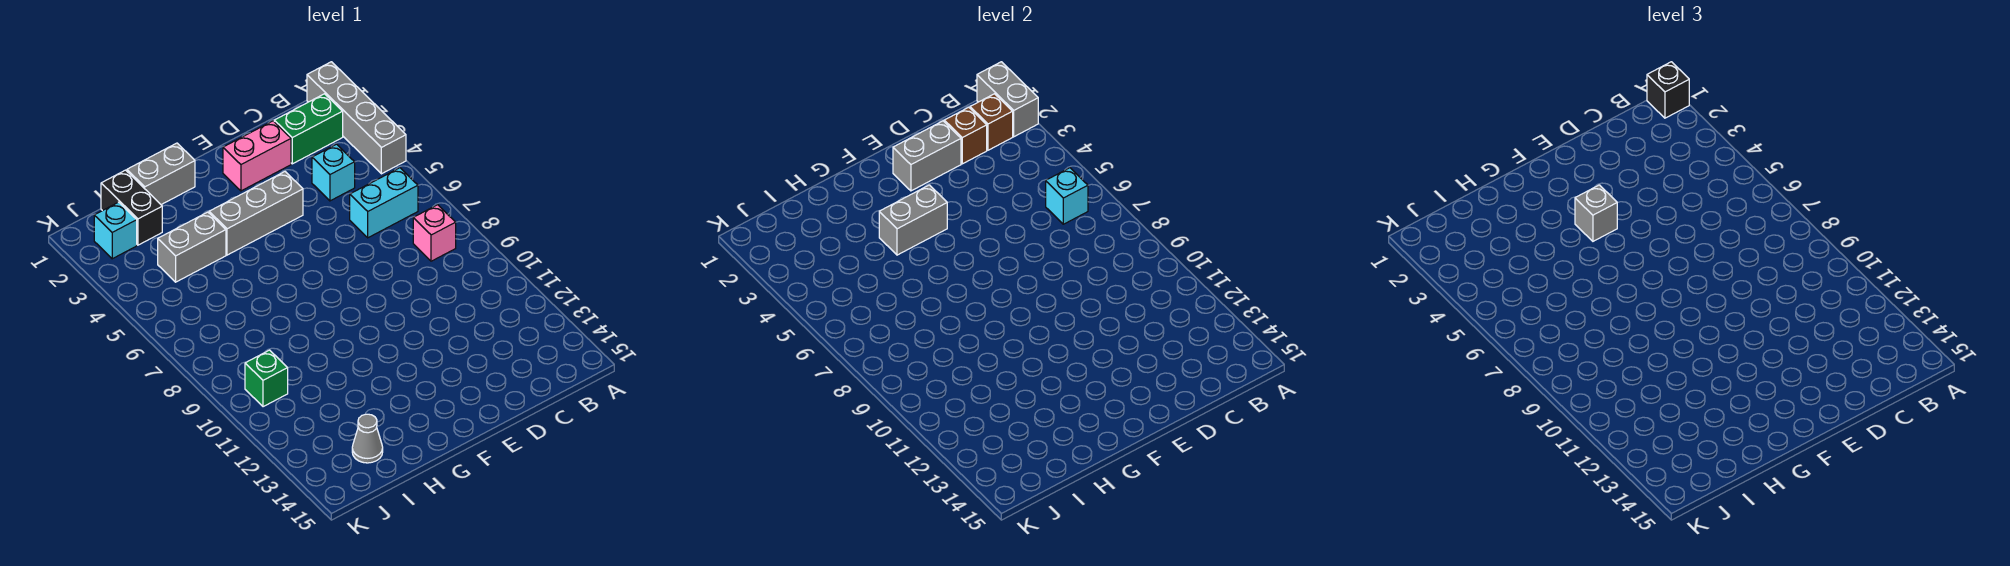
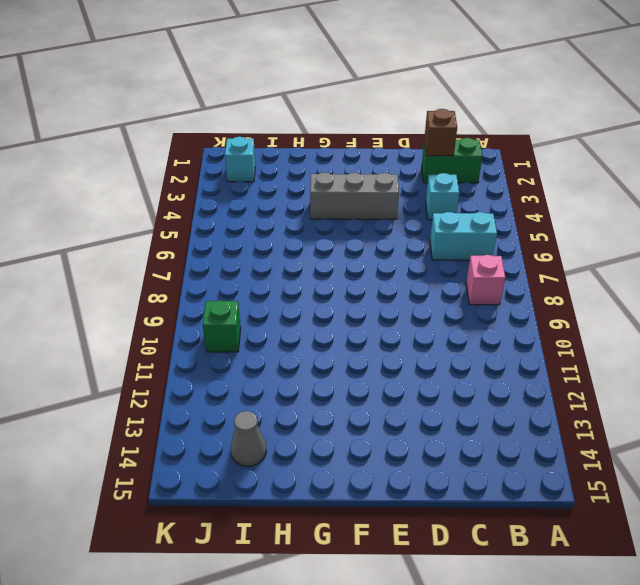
none -> grey brick A1:A4 level 1
none -> pink brick D2:E2 level 1
none -> grey brick G1:H1 level 1

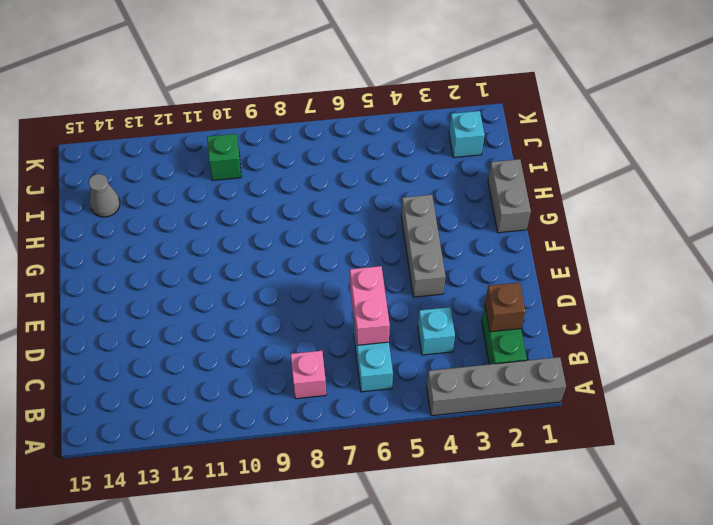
pink brick C6:D6 level 2 -> pink brick D2:E2 level 1
none -> grey brick H4:I4 level 1
none -> black brick I1:I2 level 1
none -> grey brick A1:A2 level 2

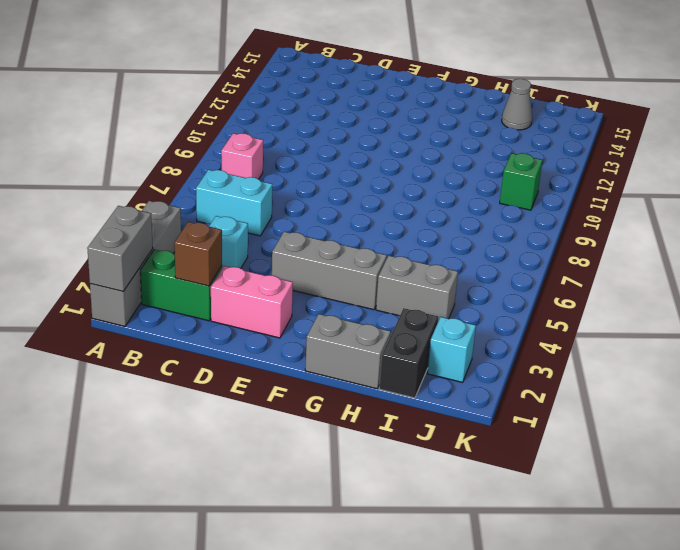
none -> brown brick B2 level 2
none -> cyan brick B6 level 2
none -> grey brick D2:E2 level 2

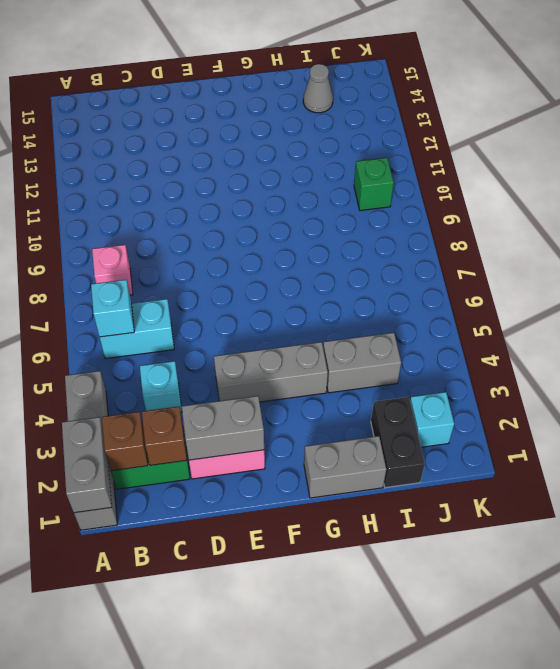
none -> grey brick F4:G4 level 2
none -> black brick A1 level 3
none -> grey brick F4 level 3

